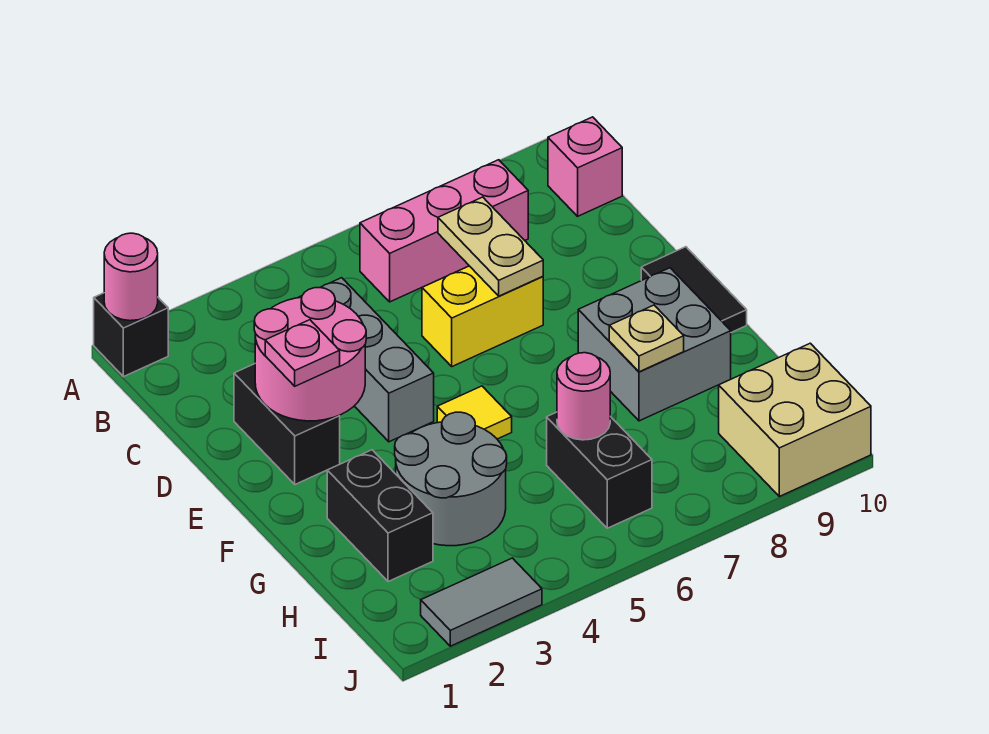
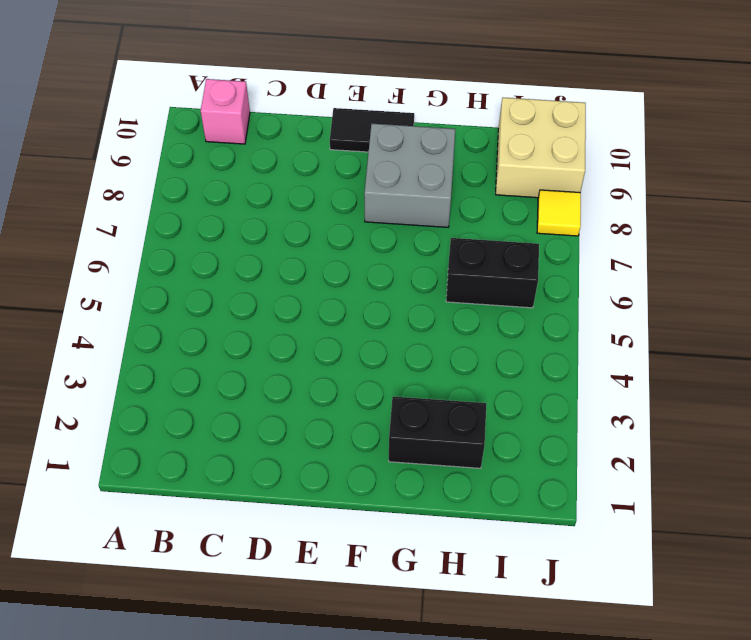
yellow tile J8 level 1 -> yellow tile F5 level 1
none -> black brick A1 level 1
none -> pink brick B6:B8 level 1
none -> grey brick C4:E4 level 1

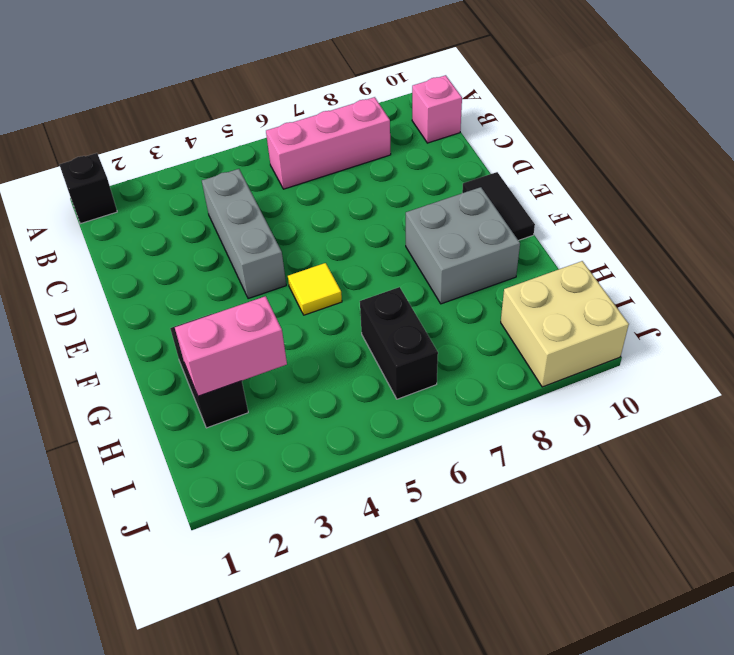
pink brick H2:H3 level 2 -> none
none -> black brick D2:E2 level 1
none -> yellow brick D6:D7 level 1
none -> grey round brick G3:H4 level 1

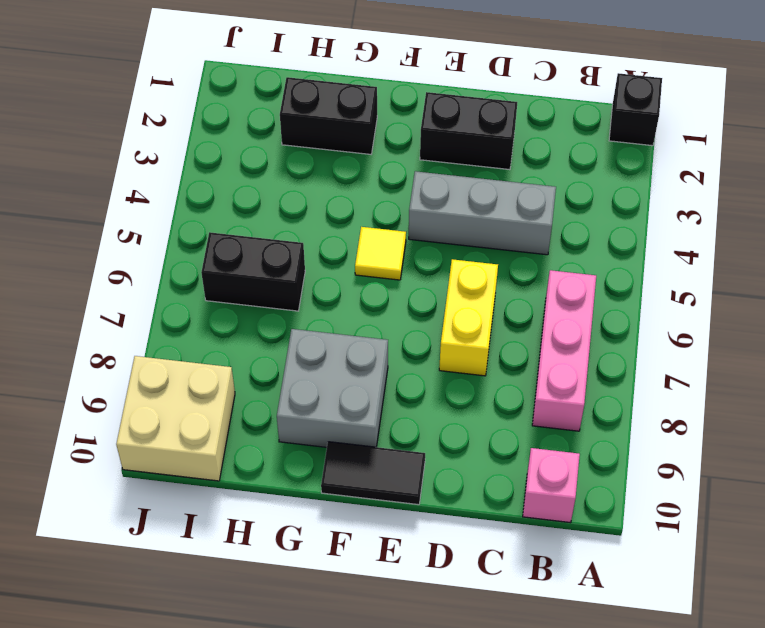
none -> grey round brick G3:H4 level 1
none -> grey tile J2:J3 level 1
none -> pink round brick A1 level 2

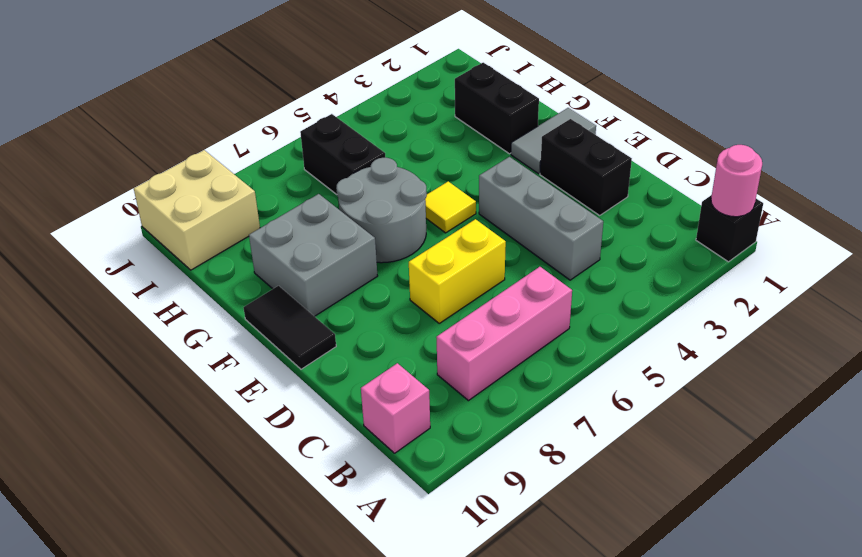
grey tile F1:F2 level 1 -> grey tile J2:J3 level 1
grey round brick F6:G7 level 1 -> grey round brick G3:H4 level 1
none -> tan plate C7:D7 level 2
none -> pink round brick D2:E3 level 2
none -> tan plate G8 level 2

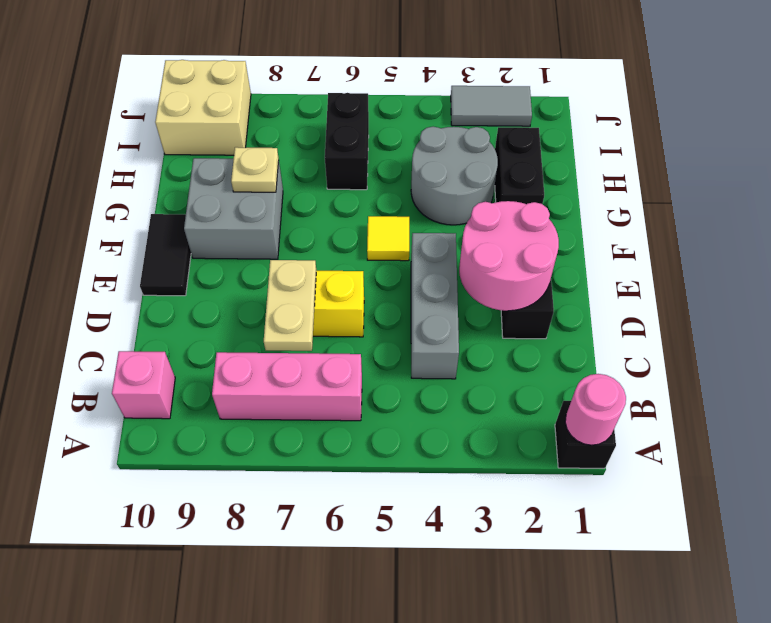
none -> pink round brick H6 level 2
none -> pink plate E2 level 3

